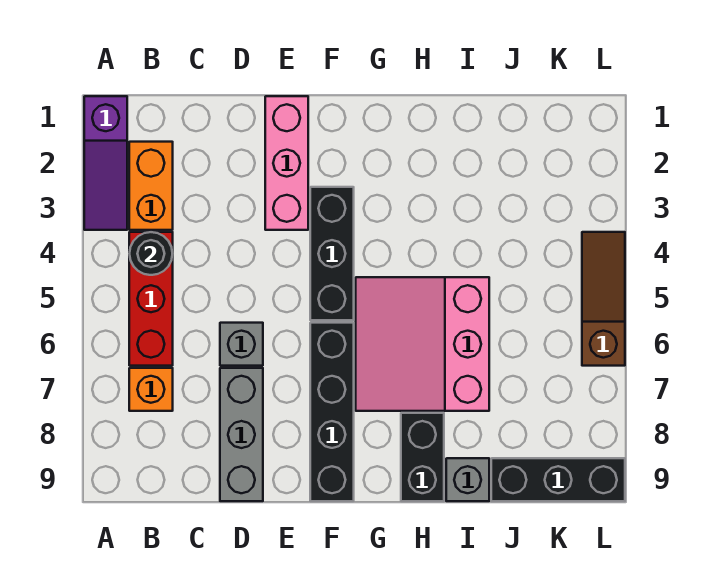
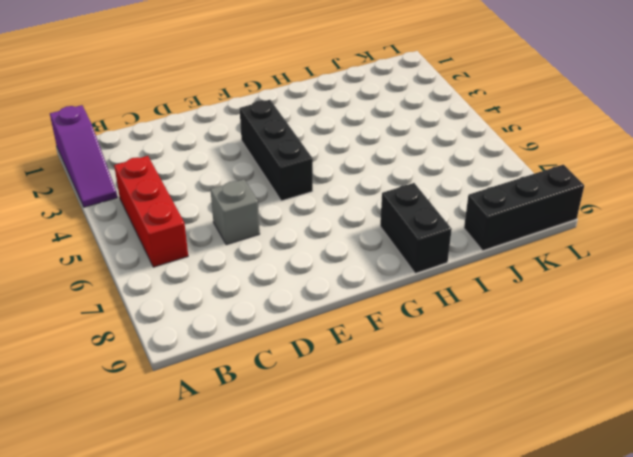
none -> orange brick B2:B3 level 1
none -> orange brick B7 level 1
none -> grey brick D7:D9 level 1

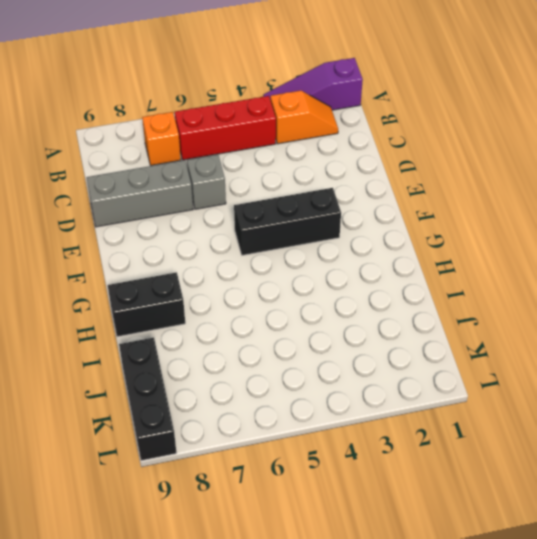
orange slope B2:B3 level 1 top 3 -> orange brick B2:B3 level 1
none -> pink brick E1:E3 level 1
none -> black brick F6:F9 level 1
none -> pink slope G5:I7 level 1 top I

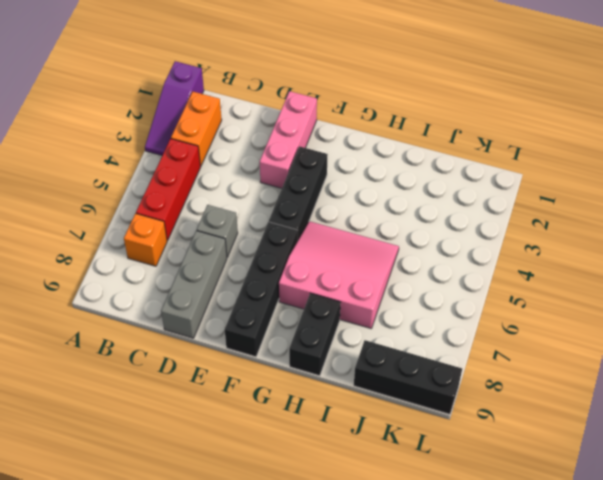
pink slope G5:I7 level 1 top 7 -> pink slope G5:I7 level 1 top I
none -> grey brick I9 level 1
none -> brown slope L4:L6 level 1 top 6
none -> black round brick B4 level 2

